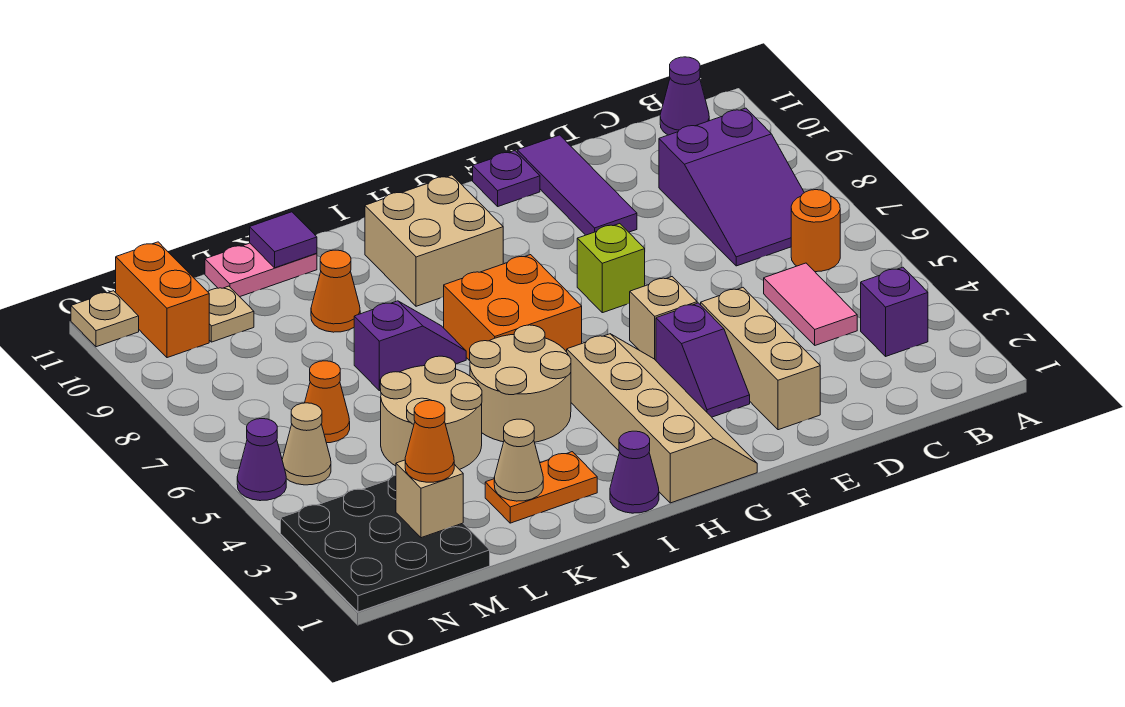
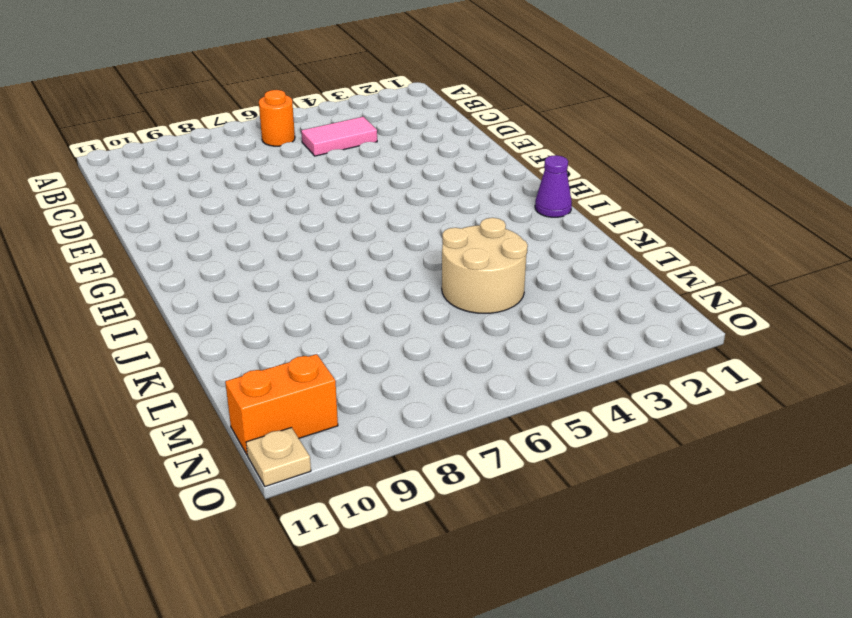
none -> purple brick B3 level 1
none -> purple slope B7:C9 level 1 top 9
none -> purple cone B11 level 1
none -> tan brick E2:E4 level 1

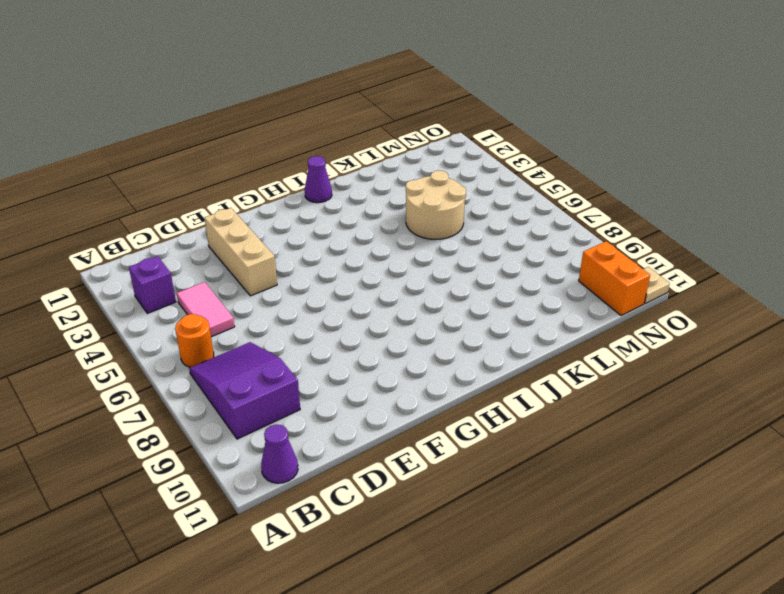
none -> purple tile E9:E11 level 1
none -> purple slope F3:F4 level 1 top 4
none -> tan brick F5 level 1
none -> lime brick F7 level 1

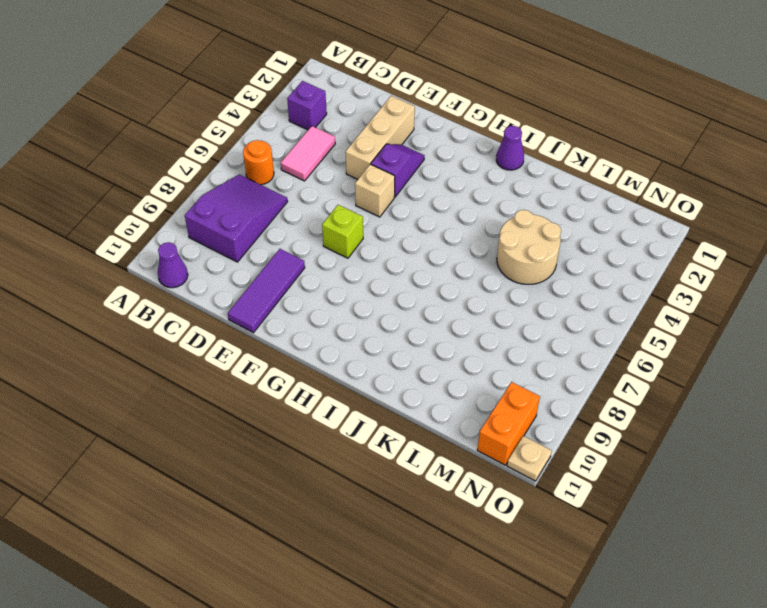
none -> purple plate F11 level 1
none -> tan slope G1:H4 level 1 top H
none -> orange brick H6:I7 level 1
none -> tan brick H9:I10 level 1

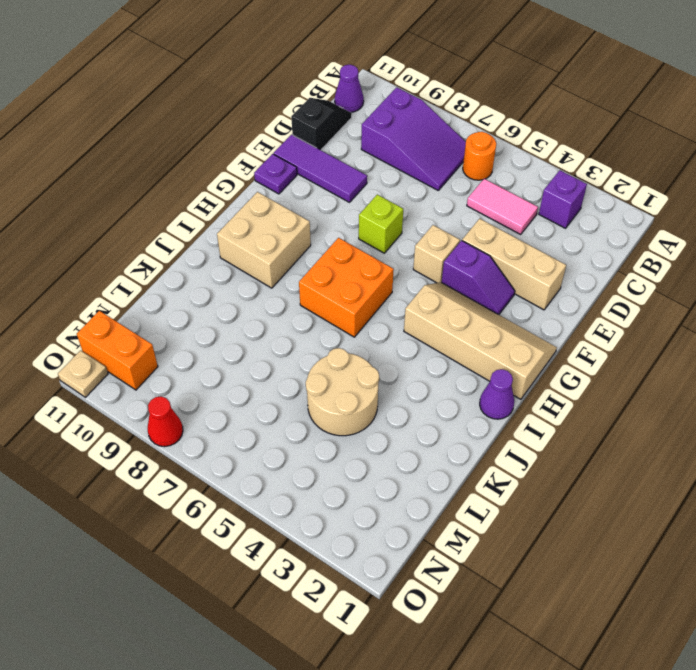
black slope C11:D11 level 1 top D -> none
red cone O8 level 1 -> none
none -> tan round brick I4:J5 level 1
none -> orange plate J2:K2 level 1
none -> purple slope J7:K7 level 1 top K
none -> orange cone K9 level 1

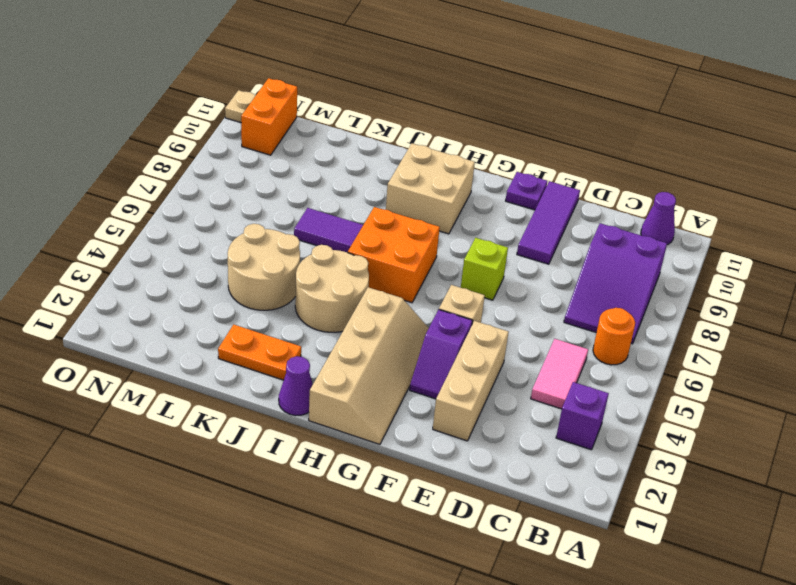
purple tile J7:K7 level 1 -> purple slope J7:K7 level 1 top K
none -> orange cone K9 level 1
none -> pink plate K11:L11 level 1
none -> black plate M1:O3 level 1
none -> orange cone M6 level 1

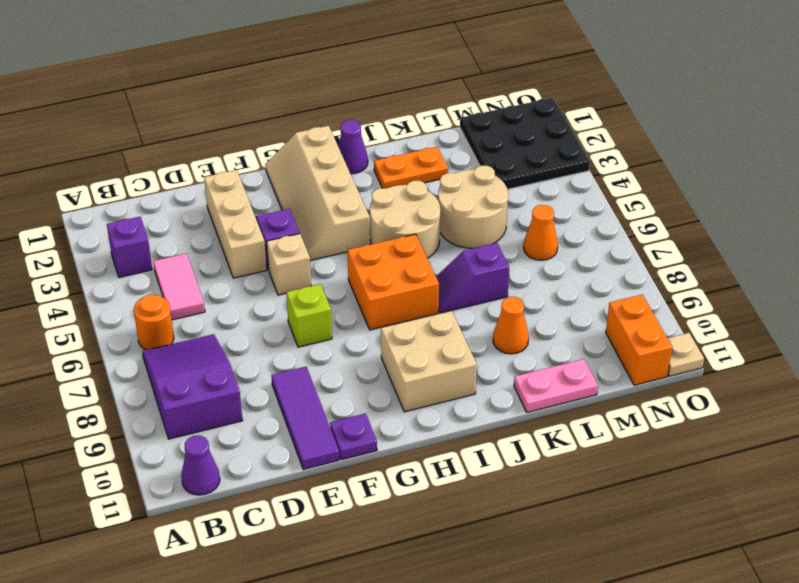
none -> tan plate M10 level 1
none -> tan cone N5 level 1
none -> purple cone O5 level 1
none -> tan cone K2 level 2

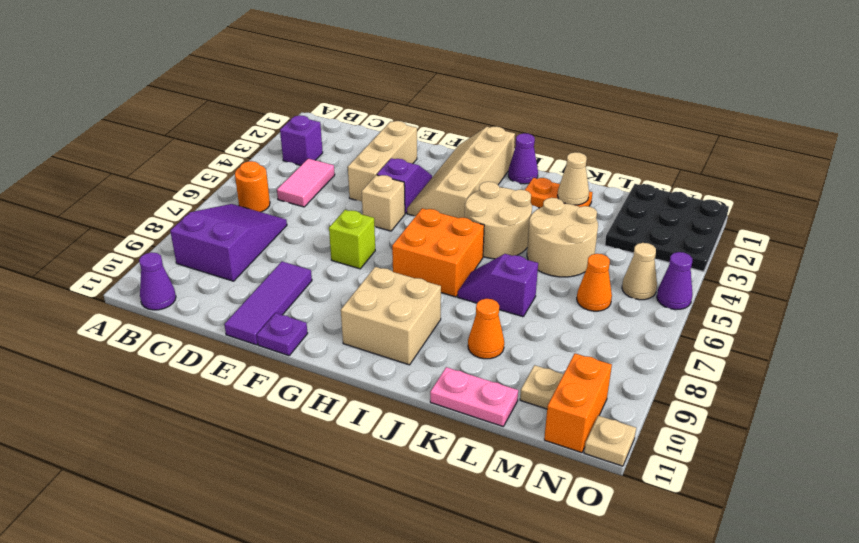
none -> purple tile K11 level 2
none -> tan brick M2 level 2
none -> orange cone M2 level 3

